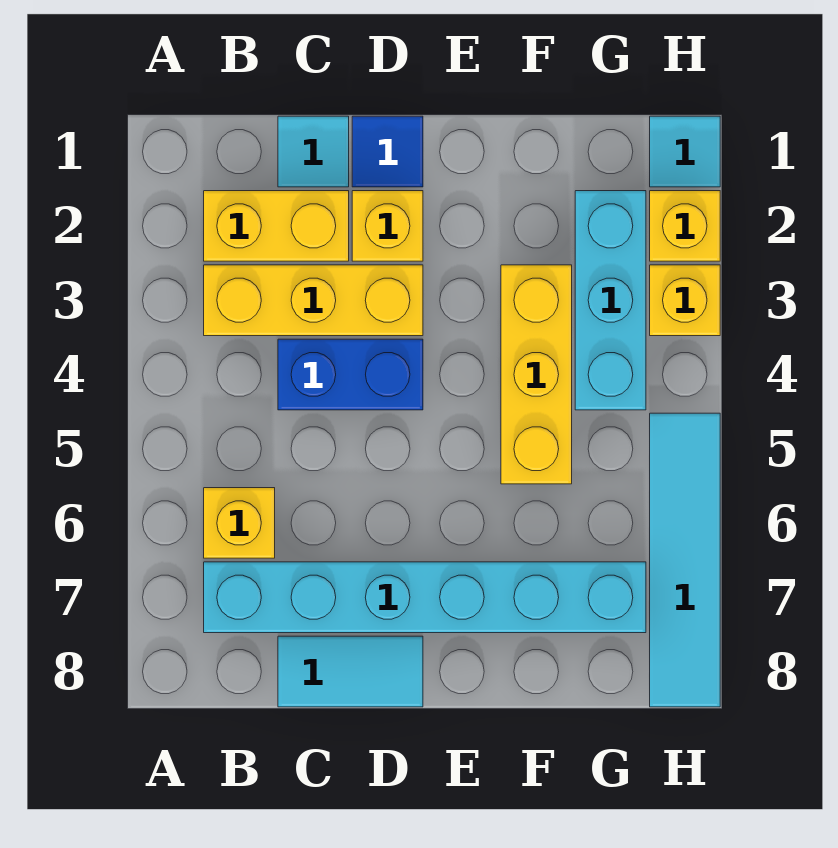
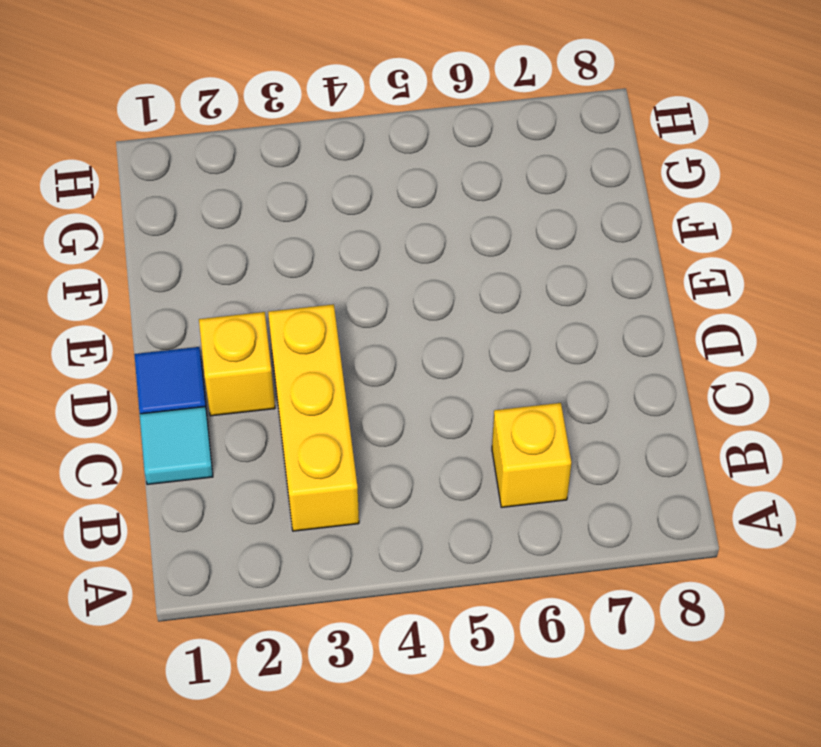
none -> yellow brick B2:C2 level 1
none -> cyan brick B7:G7 level 1
none -> blue brick C4:D4 level 1

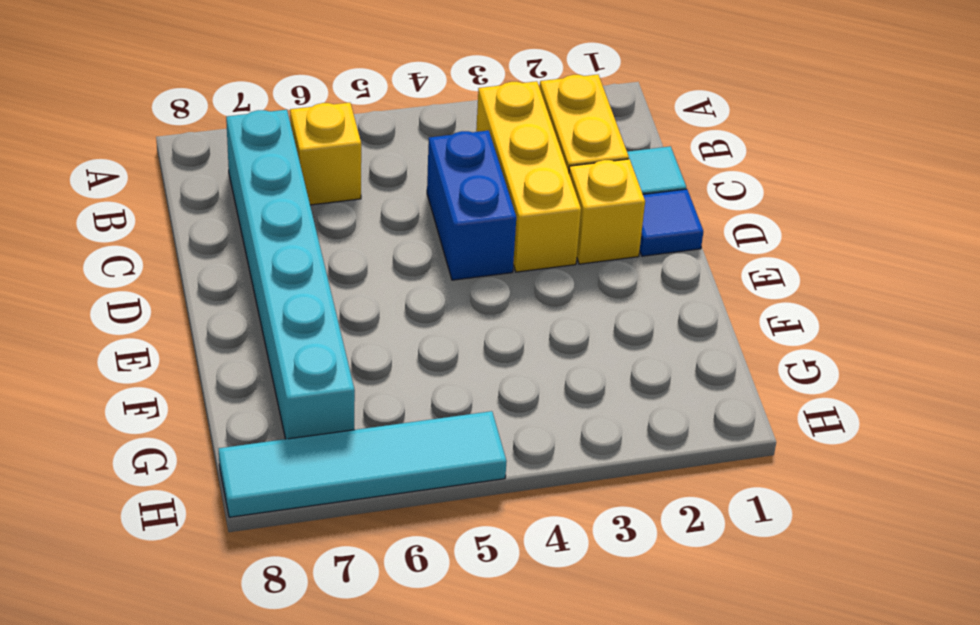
none -> cyan tile C8:D8 level 1
none -> yellow brick F3:F5 level 1
none -> cyan brick G2:G4 level 1

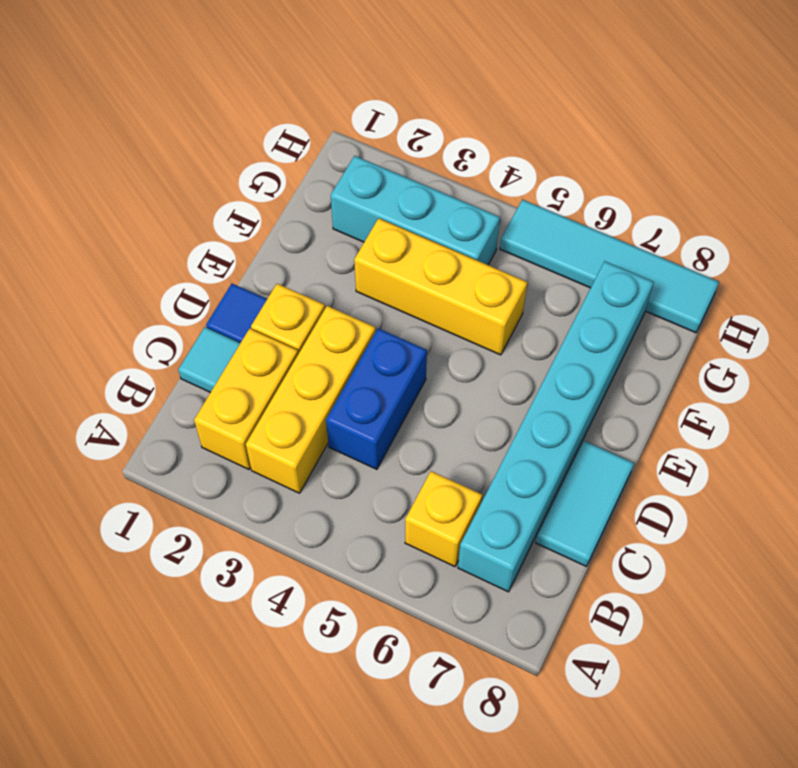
none -> cyan tile H1 level 1
none -> yellow brick H2 level 1
none -> yellow brick H3 level 1

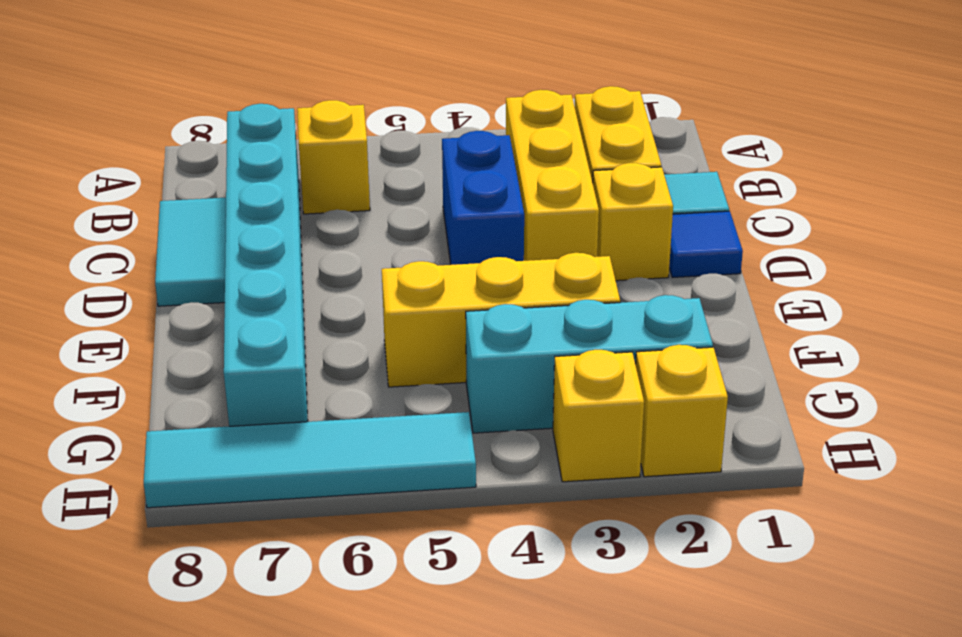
none -> cyan tile H1 level 1

